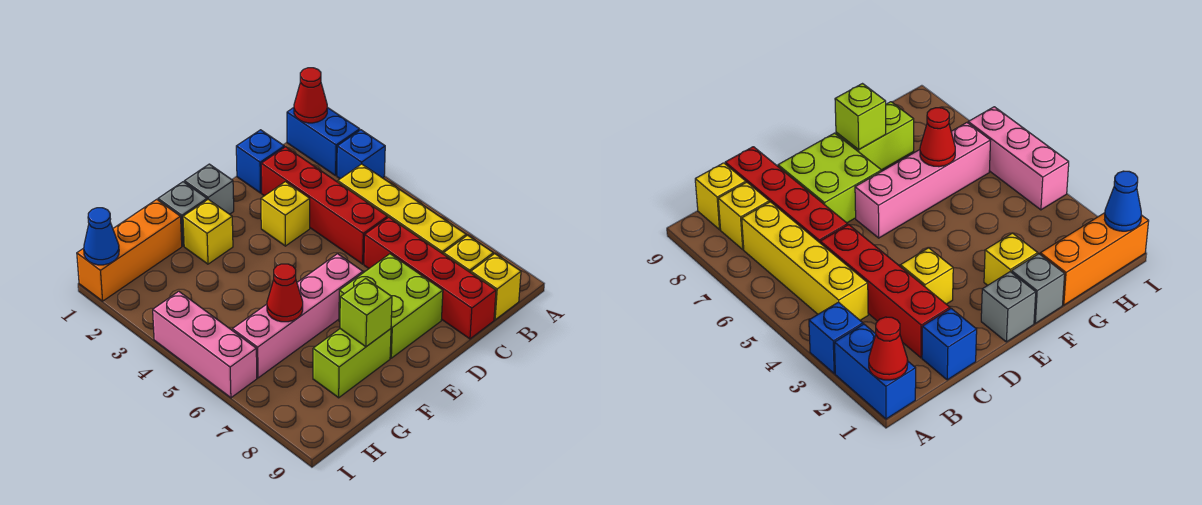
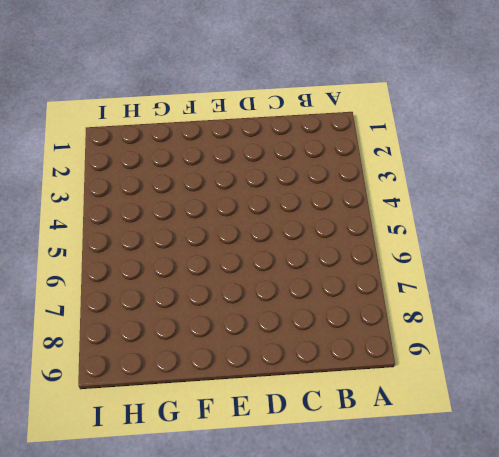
none -> blue brick A1:A2 level 1
none -> blue brick A3 level 1
none -> yellow brick B4:B7 level 1

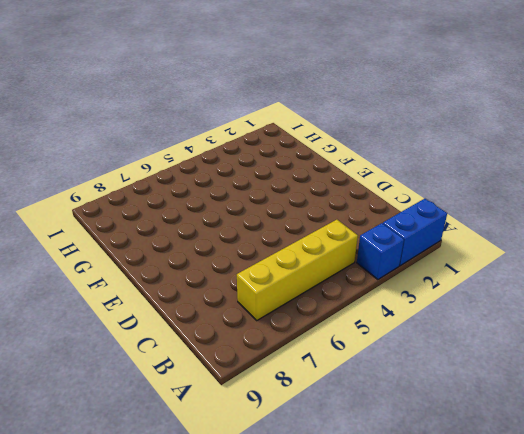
none -> yellow brick B8 level 1
none -> yellow brick B9 level 1
none -> blue brick C1 level 1

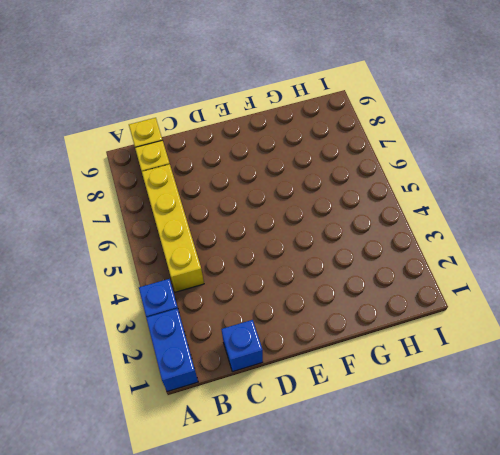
none -> red brick C2:C5 level 1
none -> red brick C6:C9 level 1
none -> yellow brick D3 level 1

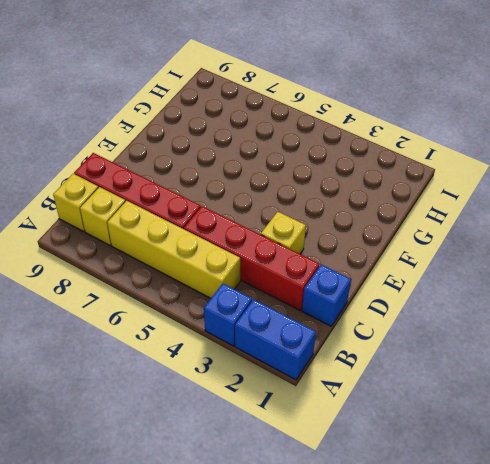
none -> lime brick D7:E8 level 1
none -> grey brick E1 level 1
none -> pink brick E6:H6 level 1

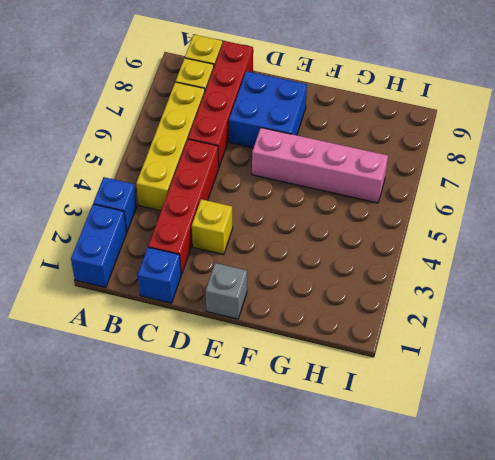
blue brick D7:E8 level 1 -> lime brick D7:E8 level 1
none -> grey brick F1 level 1
none -> yellow brick F2 level 1
none -> lime brick F8:G8 level 1

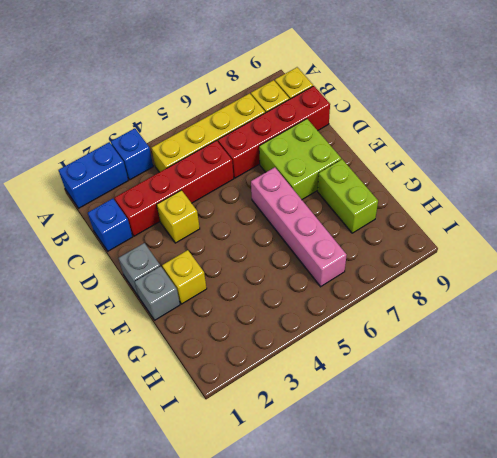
none -> orange brick G1:I1 level 1
none -> pink brick I4:I6 level 1
none -> red cone A1 level 2

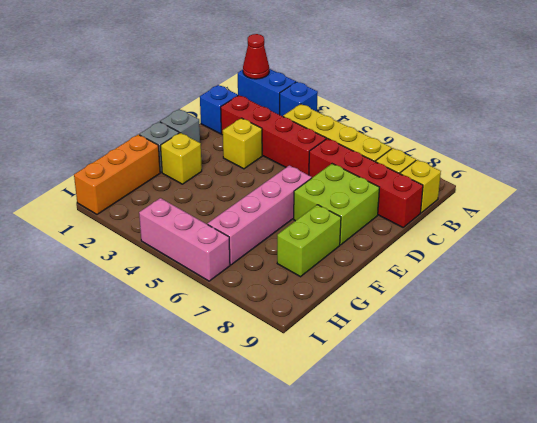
none -> lime brick F8 level 2
none -> red cone G6 level 2
none -> blue cone I1 level 2

